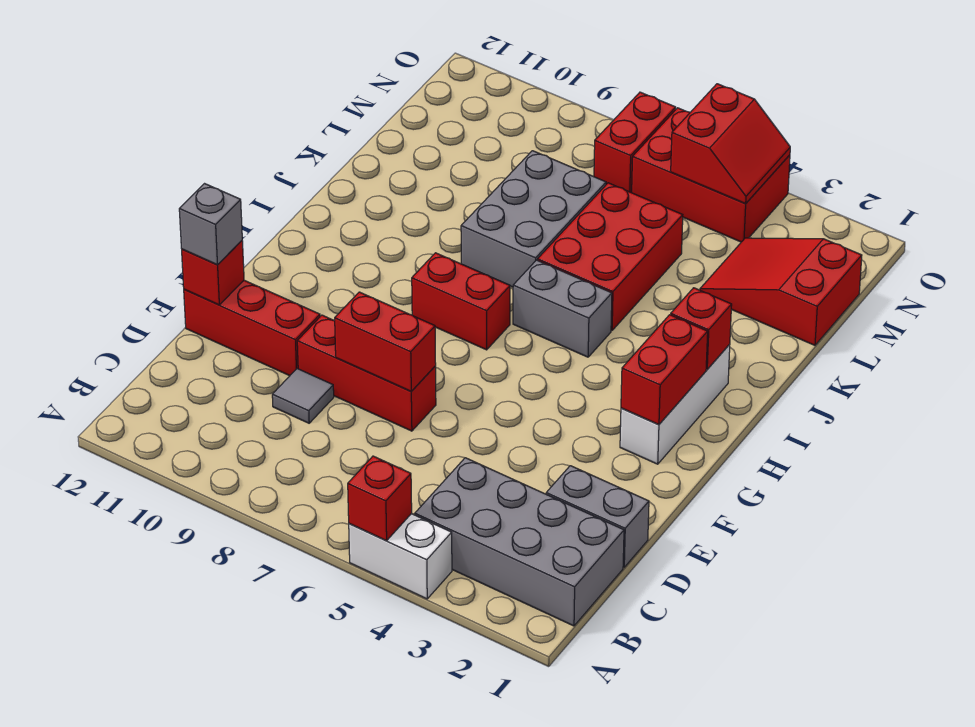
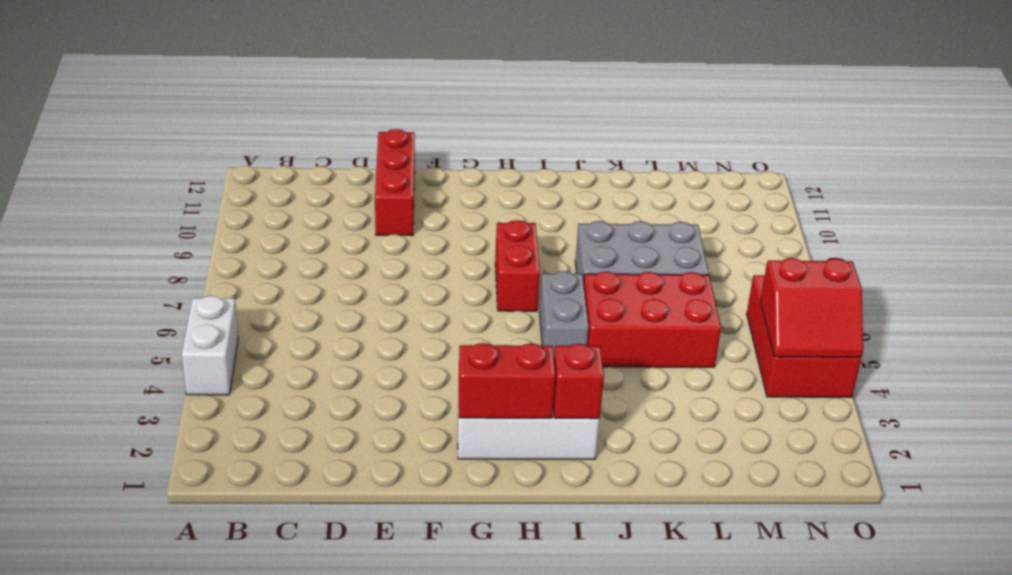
none -> grey brick B1:C4 level 1
none -> grey brick D1:D2 level 1
none -> grey tile D9 level 1

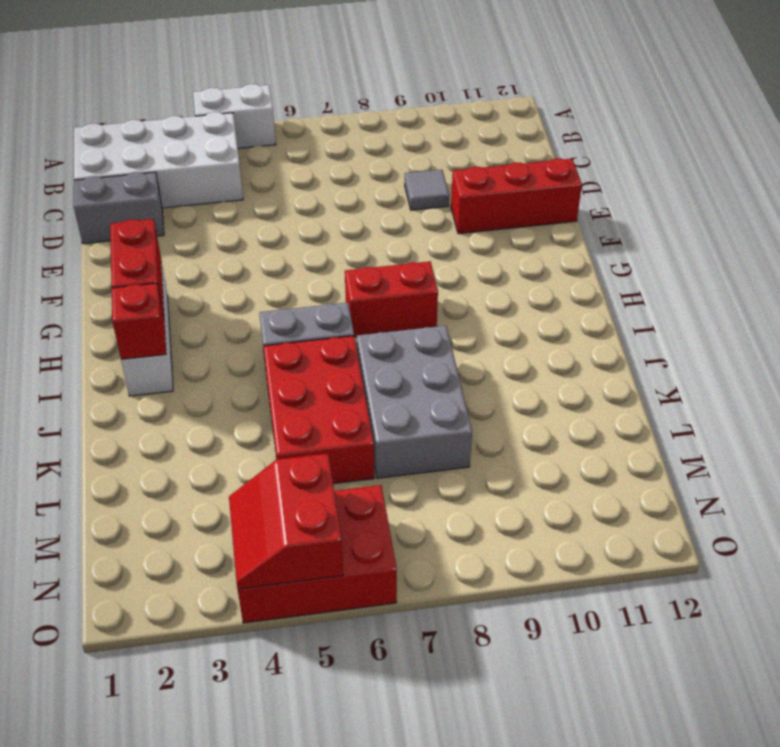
white brick B1:C4 level 1 -> grey brick B1:C4 level 1
none -> red brick E7:E9 level 1
none -> red slope L1:M3 level 1 top 1
none -> red brick N7:O7 level 1

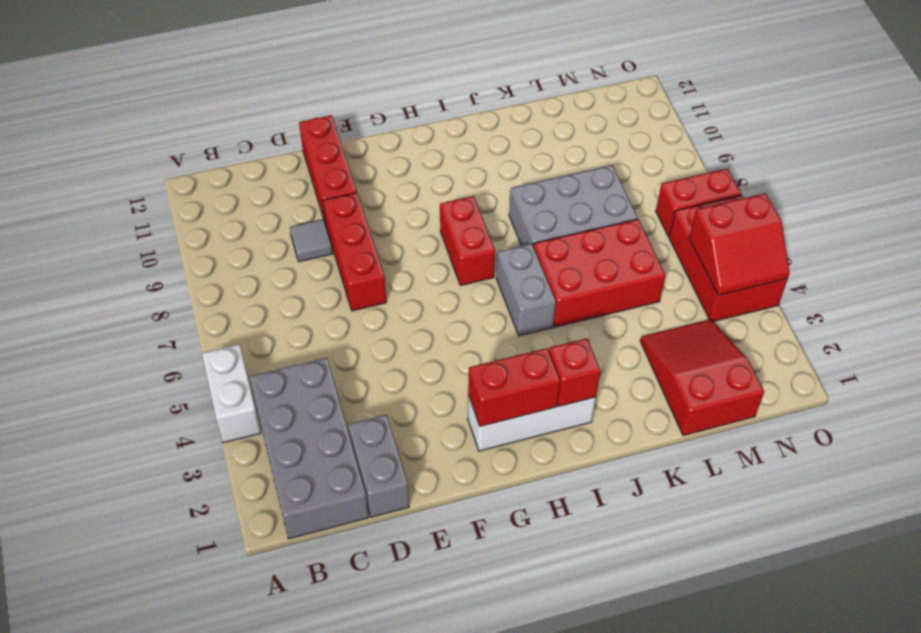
none -> red brick A5 level 2
none -> red brick E7:E8 level 2
none -> red brick E12 level 2

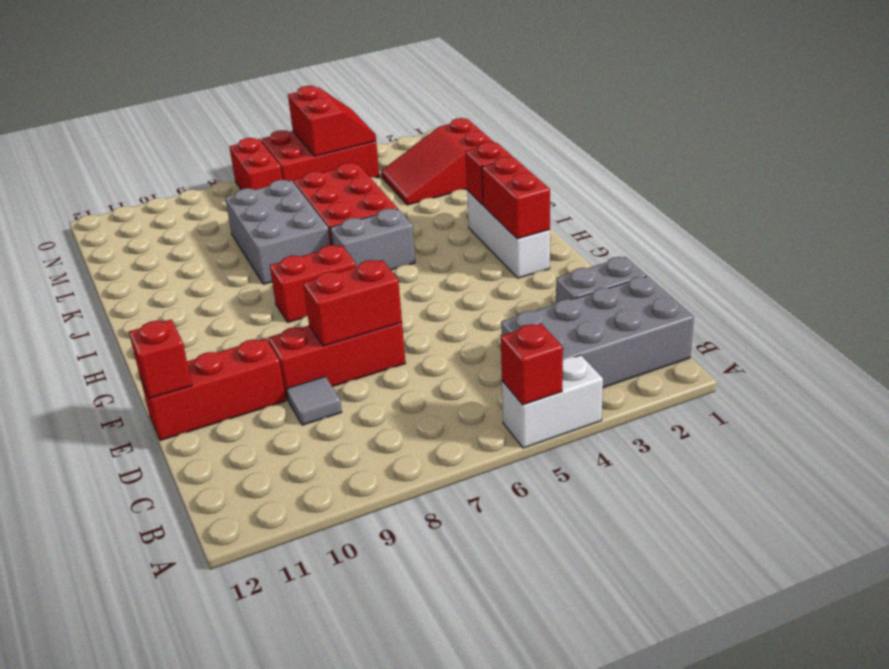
none -> grey brick E12 level 3

